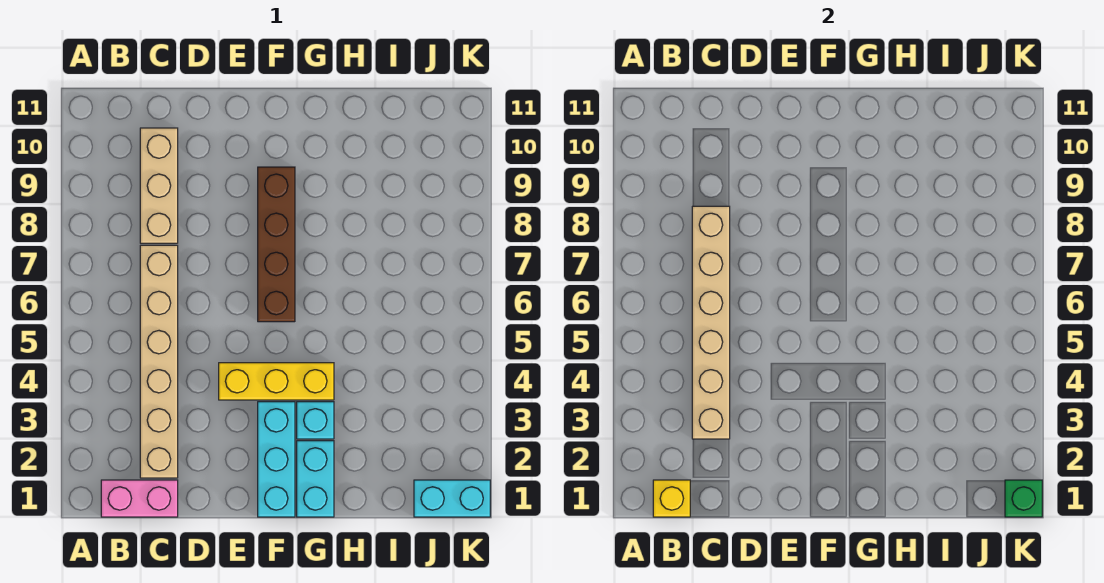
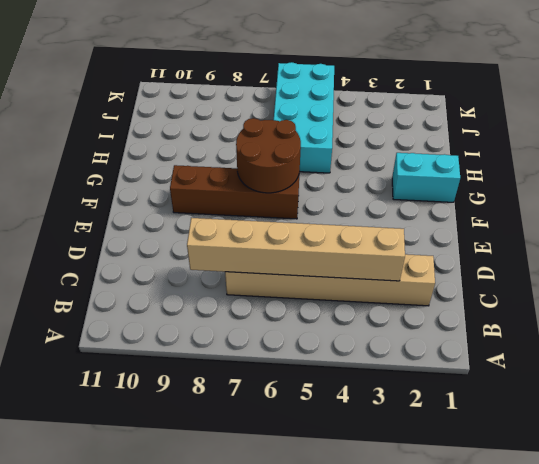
brown round brick F6:G7 level 2 -> none
cyan brick H5:K6 level 1 -> none
none -> pink brick B1:C1 level 1
none -> tan brick C8:C10 level 1
none -> yellow brick E4:G4 level 1

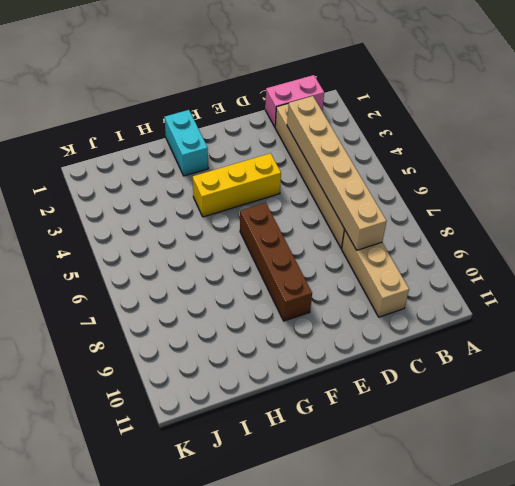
none -> cyan brick F1:F3 level 1
none -> cyan brick G3 level 1
none -> cyan brick J1:K1 level 1

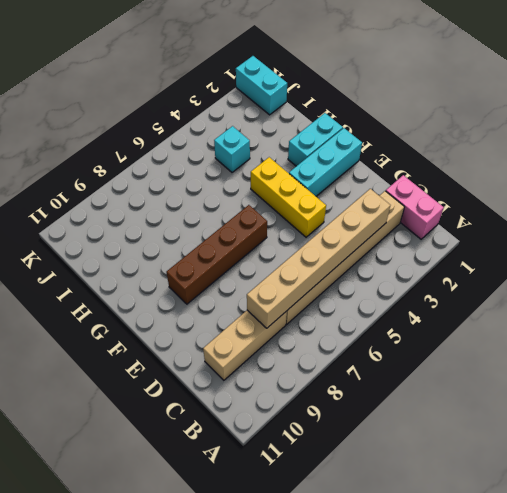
cyan brick I4 level 1 -> cyan brick G3 level 1
none -> yellow brick B1 level 2
none -> green brick K1 level 2

